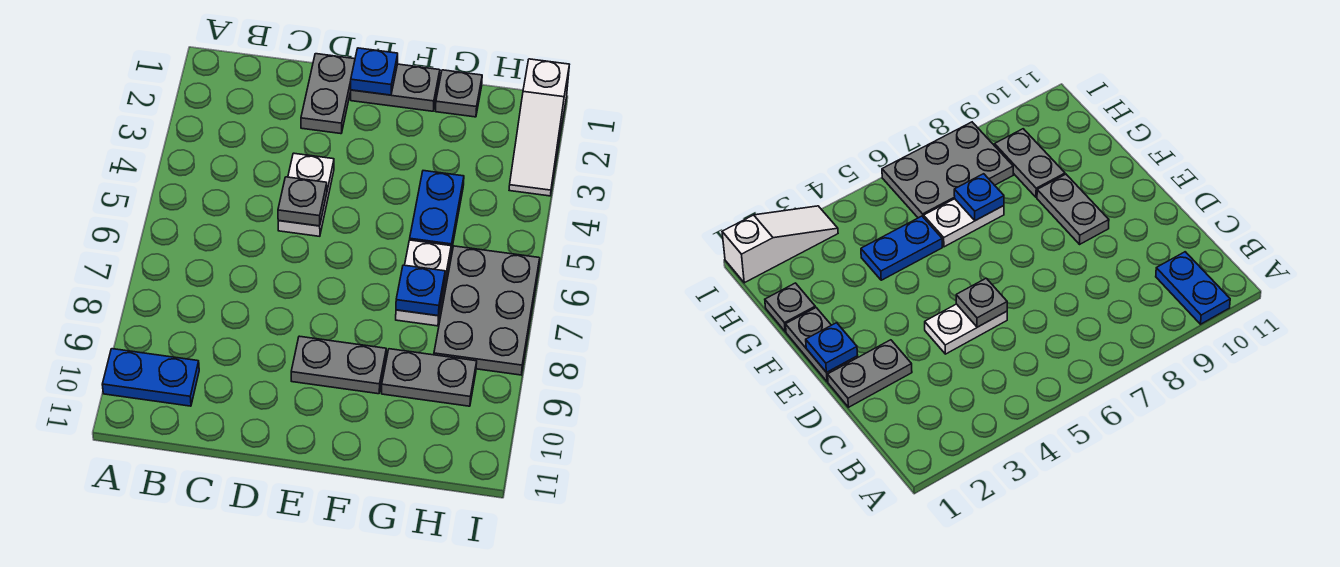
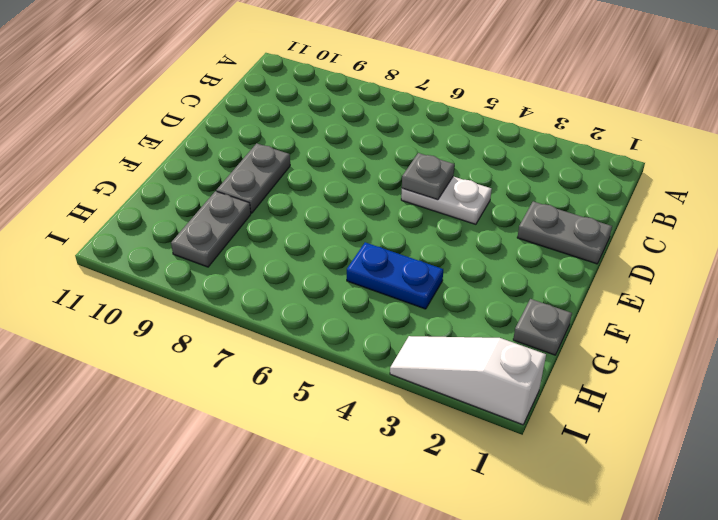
none -> blue plate A10:B10 level 1
none -> grey plate E1:F1 level 1
none -> white plate G6:G7 level 1

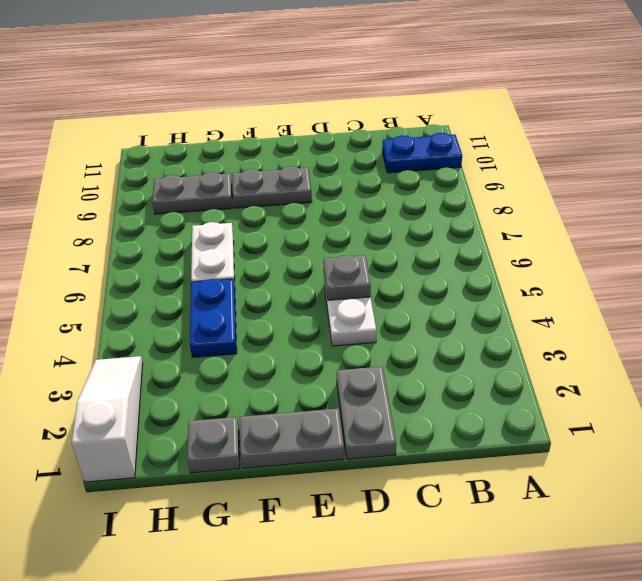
none -> grey plate H6:I8 level 1
none -> blue plate E1 level 2
none -> blue plate G7 level 2

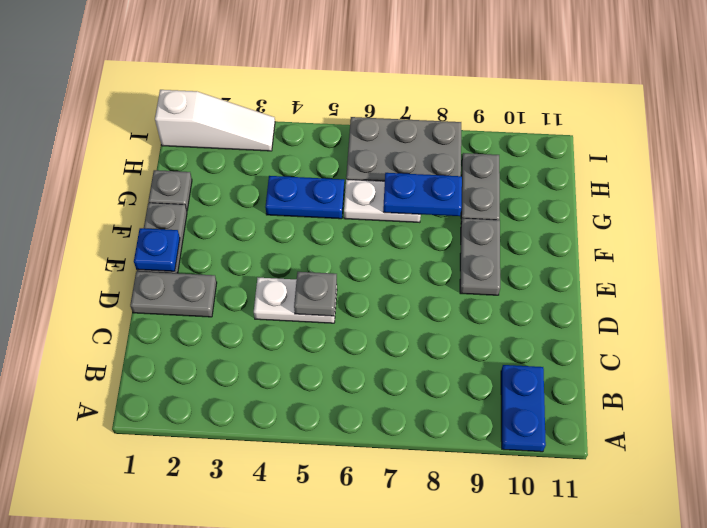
blue plate G7:G8 level 2 -> blue plate G7 level 2

